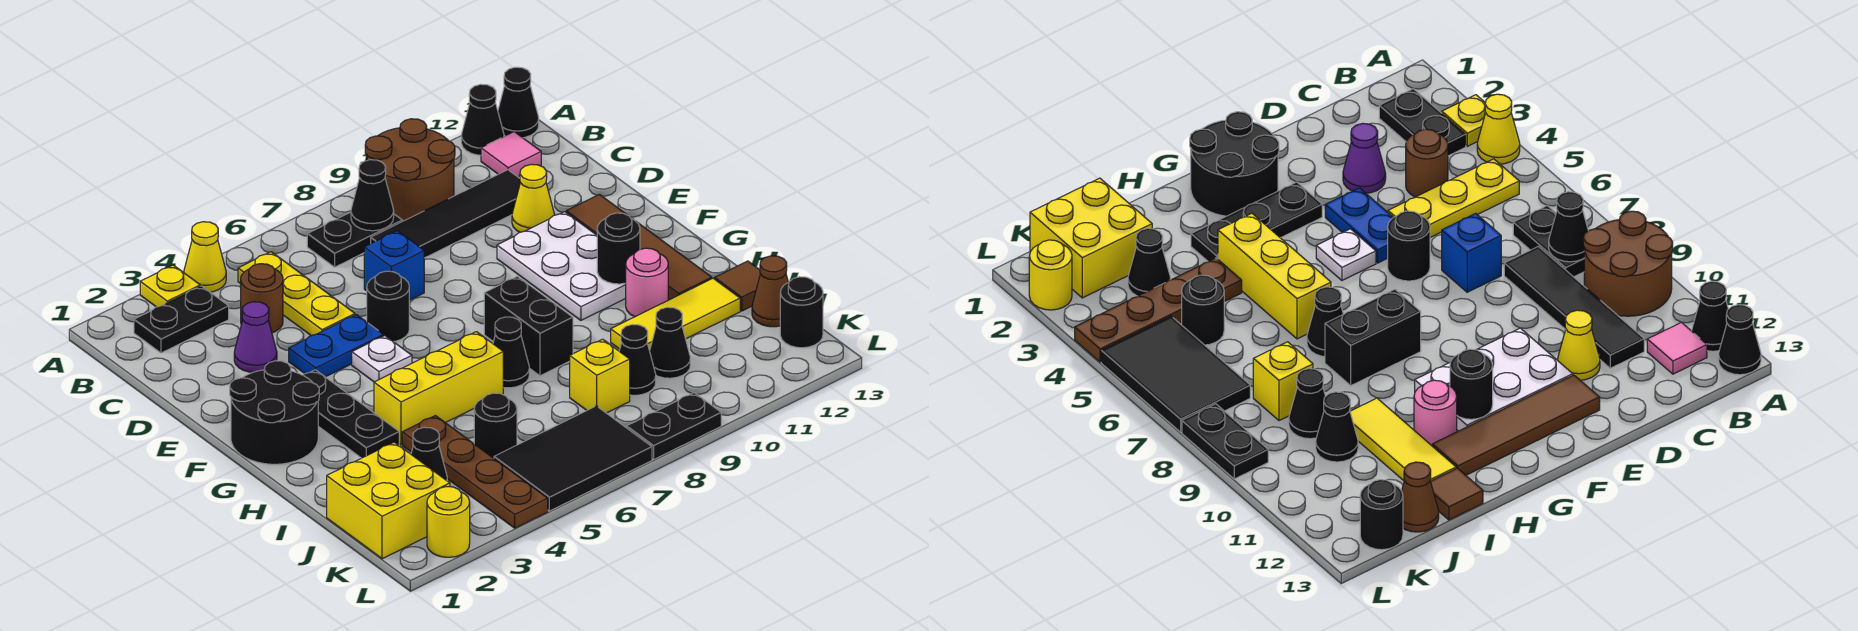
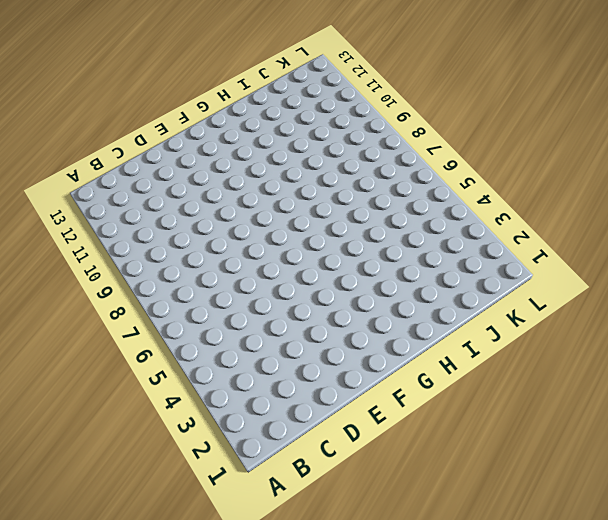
none -> yellow plate A3 level 1
none -> yellow cone A4 level 1
none -> brown round brick A9:B10 level 1
none -> black cone A12 level 1

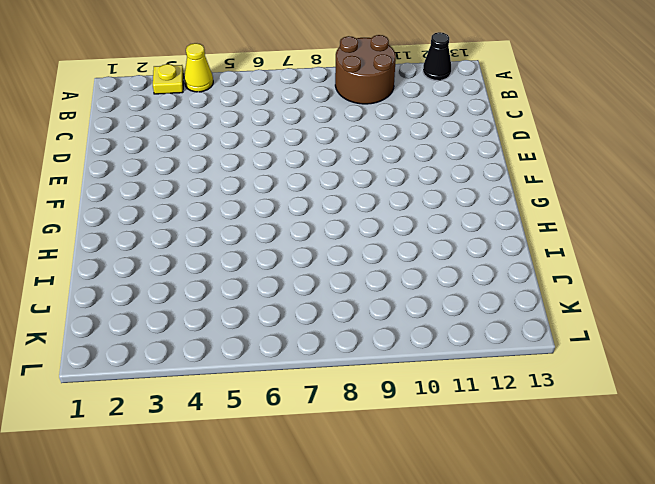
none -> black cone A13 level 1
none -> black plate B2:B3 level 1
none -> yellow plate B5:D5 level 1
none -> black plate B7:B8 level 1

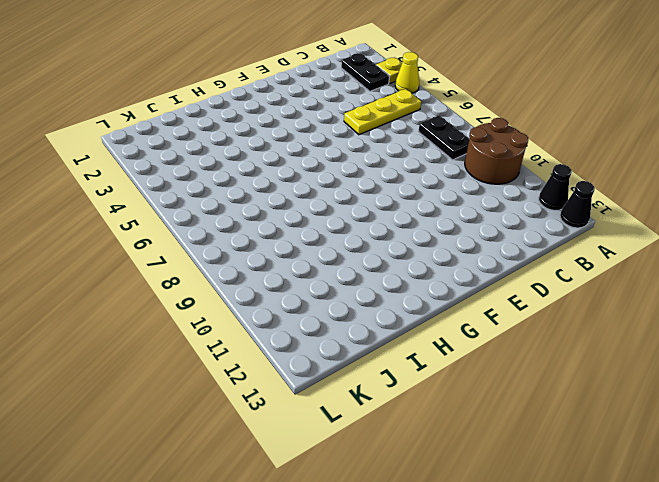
none -> pink tile B12 level 1
none -> brown round brick C4 level 1
none -> black tile C8:C11 level 1
none -> purple cone D3 level 1

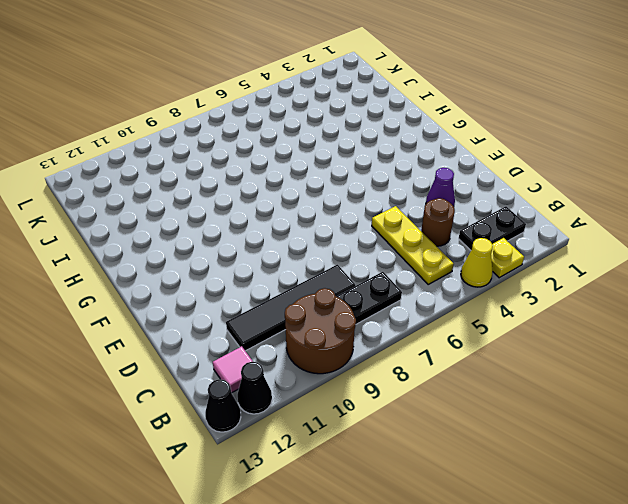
none -> blue brick D7 level 1
none -> yellow cone D11 level 1
none -> blue plate E4:E5 level 1
none -> black round brick E6 level 1

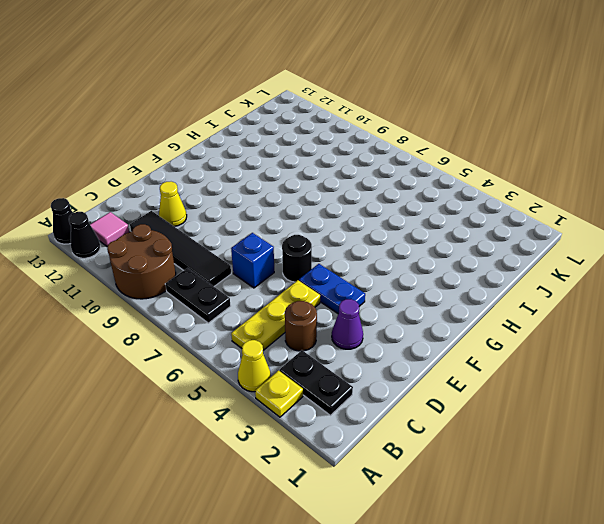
none -> white plate E10:G11 level 1
none -> brown tile E12:H12 level 1
none -> black round brick F1:G2 level 1
none -> black plate F3:H3 level 1

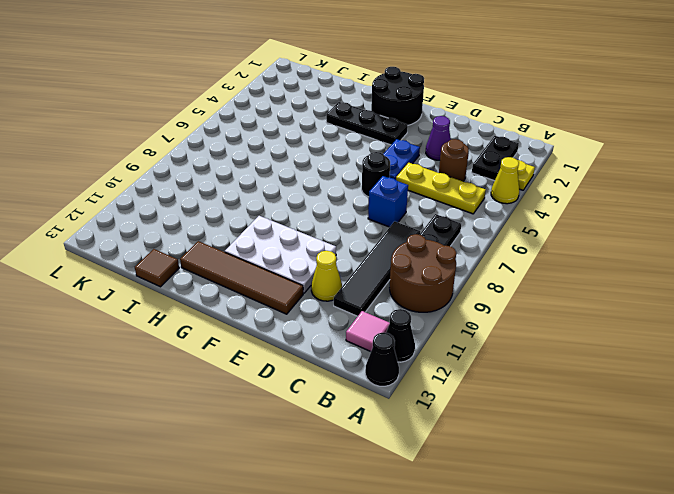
none -> white plate F5 level 1
none -> black brick G8:H8 level 1
none -> yellow brick H4:H6 level 1
none -> black cone H7 level 1

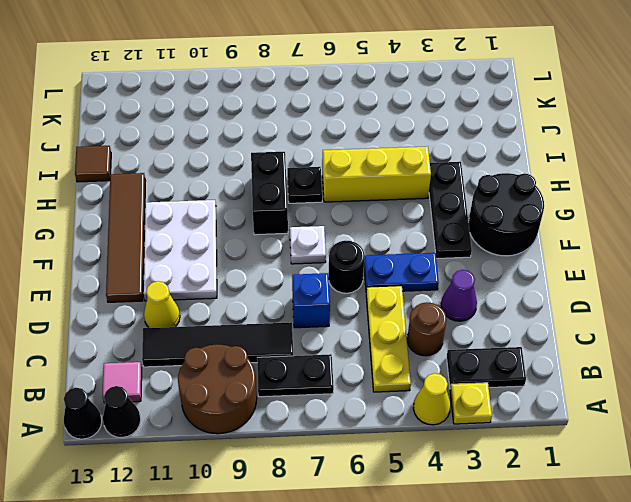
white plate F7 level 1 -> white plate F5 level 1
black plate H7 level 1 -> black cone H7 level 1
none -> pink round brick H11 level 1
none -> brown plate I4:L4 level 1
none -> yellow tile I10:I12 level 1
none -> yellow brick J1:K2 level 1

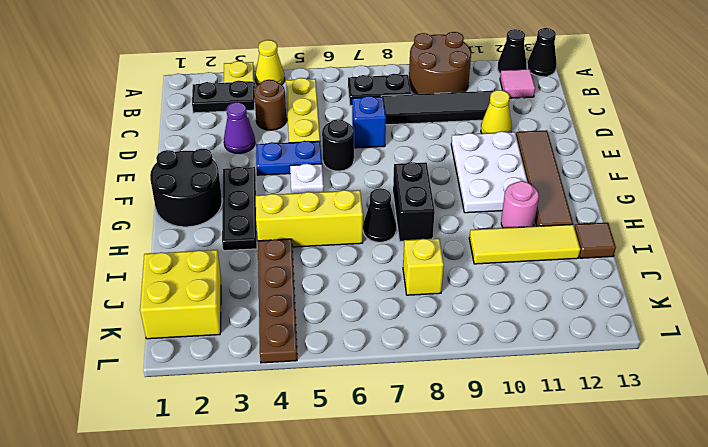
none -> black cone J3 level 1
none -> black round brick J5 level 1
none -> black cone J9 level 1
none -> black cone J10 level 1

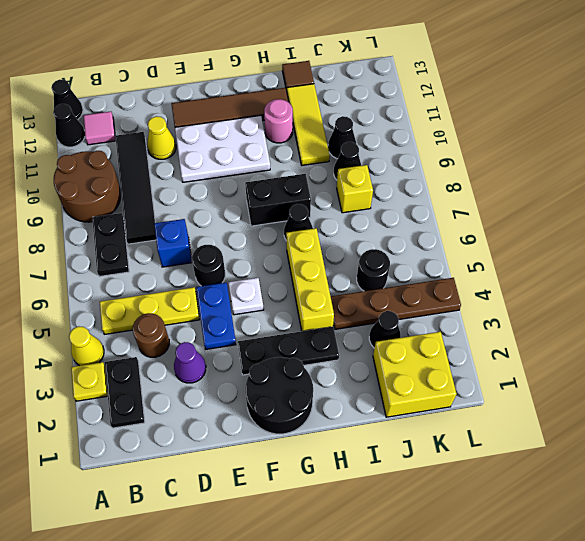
none -> brown cone J13 level 1
none -> black tile K5:L7 level 1
none -> black round brick K13 level 1
none -> yellow round brick L2 level 1

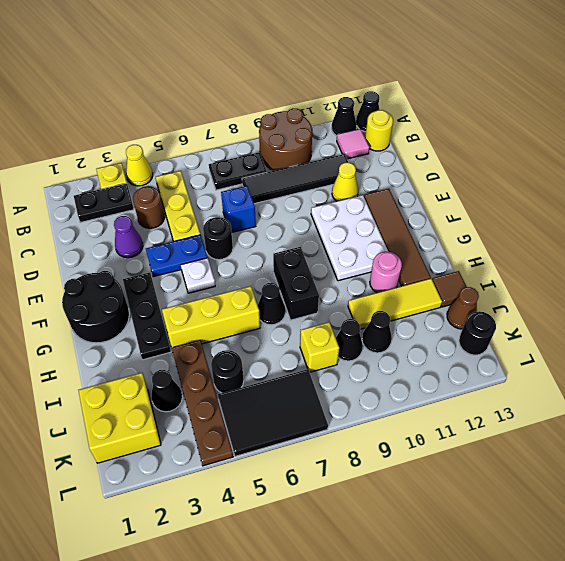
yellow round brick B13 level 1 -> yellow round brick L2 level 1
none -> black plate L8:L9 level 1
none -> black cone B8 level 2
none -> black round brick G11 level 2

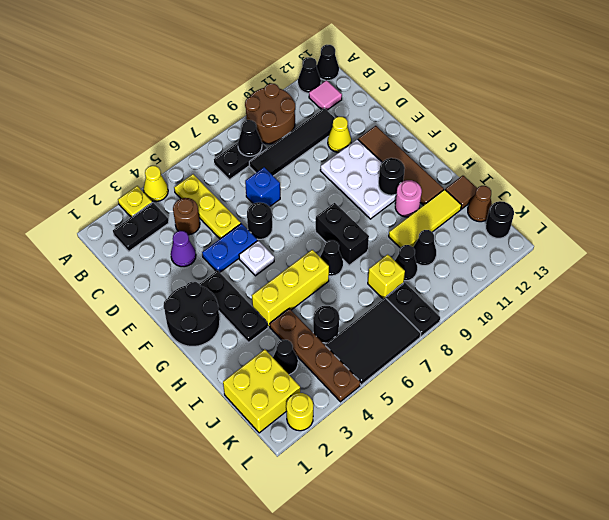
black plate K8:L8 level 1 -> black plate L8:L9 level 1

